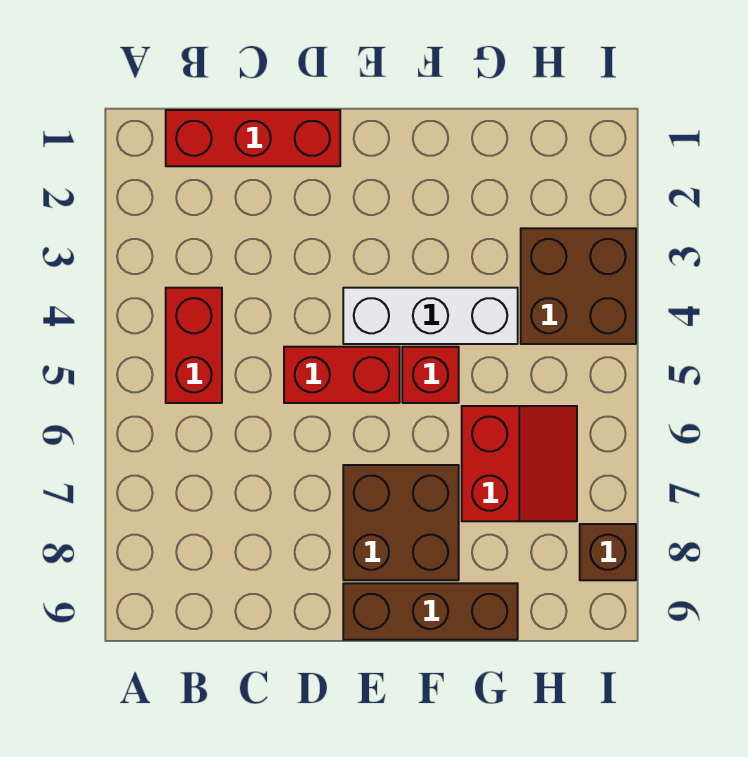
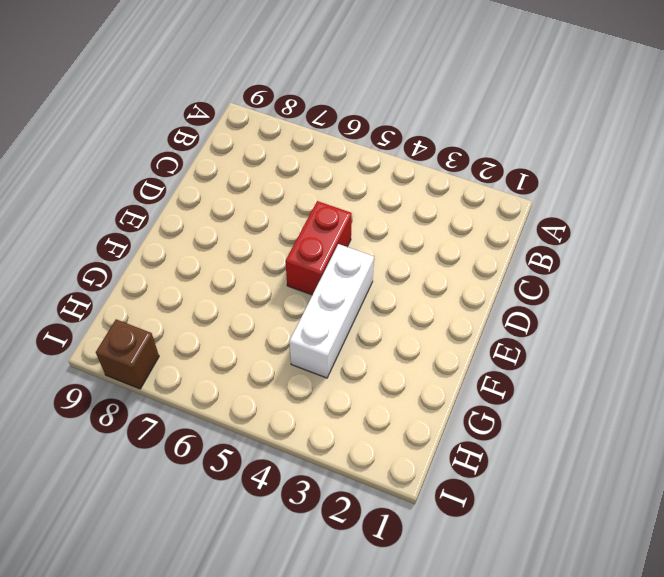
none -> red brick B1:D1 level 1
none -> red brick B4:B5 level 1

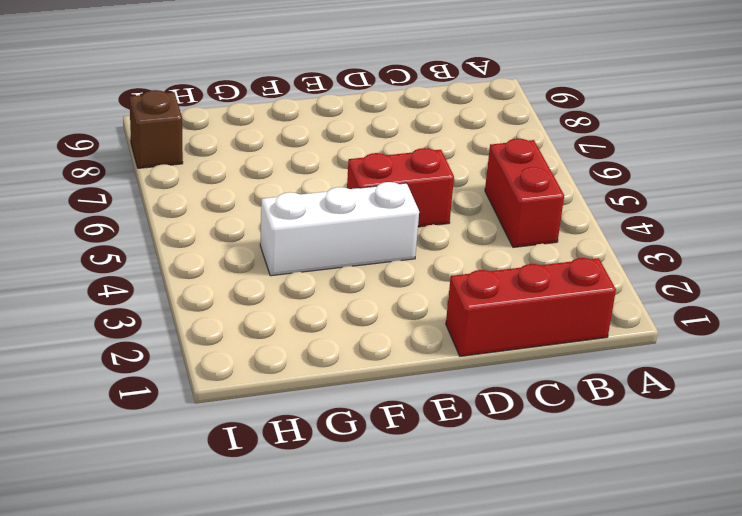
none -> brown brick E7:F8 level 1
none -> brown brick E9:G9 level 1

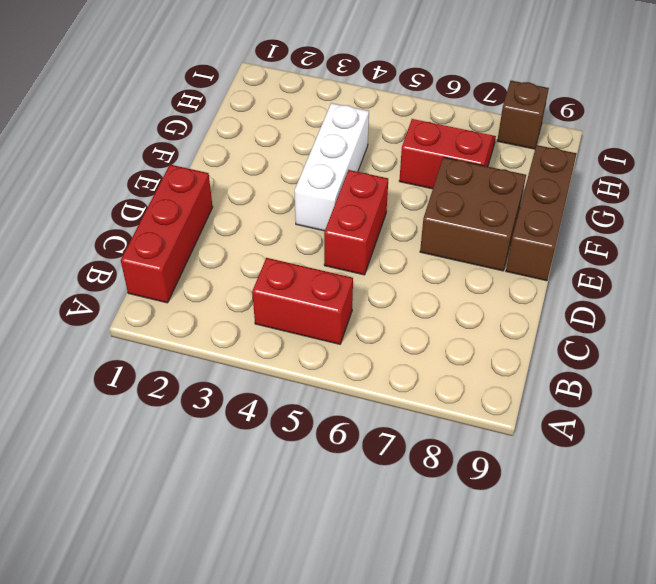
none -> red brick F5 level 1
none -> brown brick H3:I4 level 1

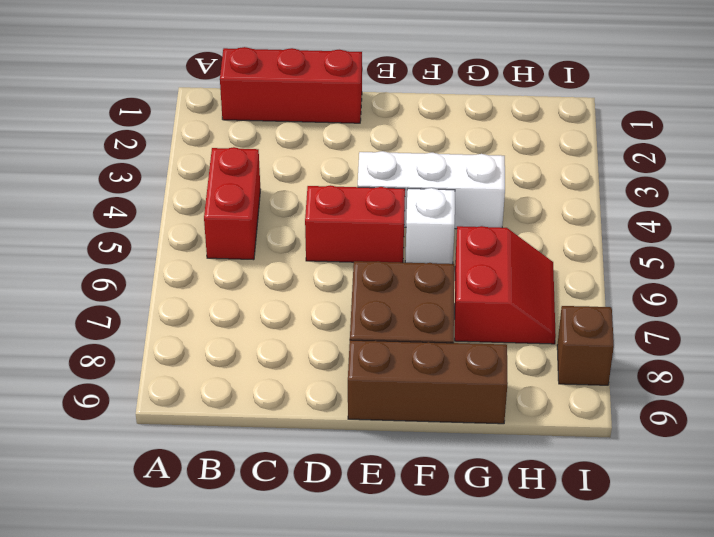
white brick F5 level 1 -> red brick F5 level 1
none -> brown brick H3:I4 level 1

